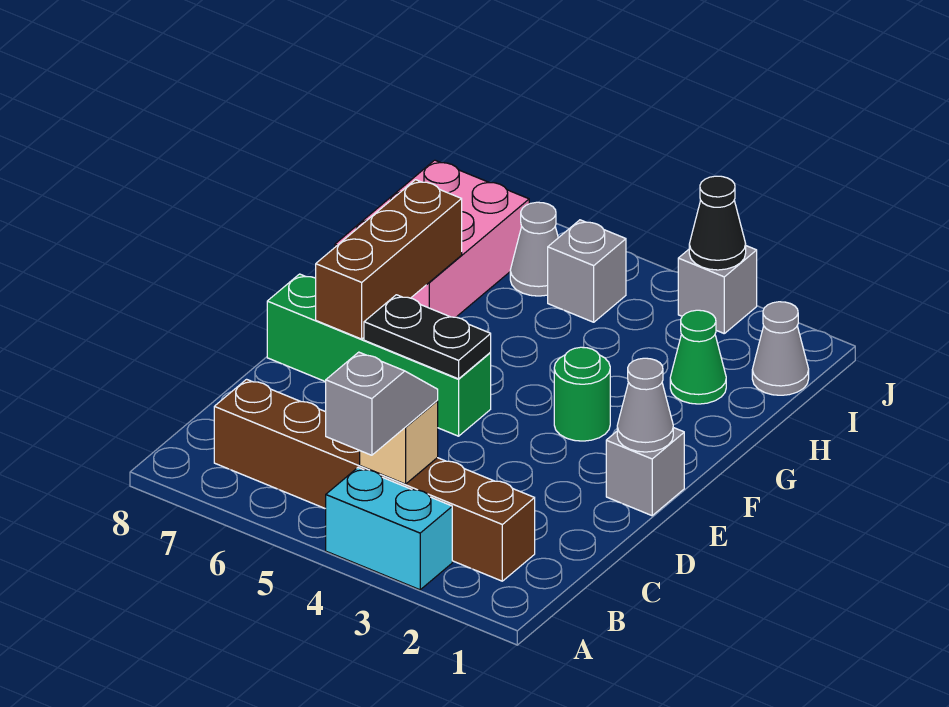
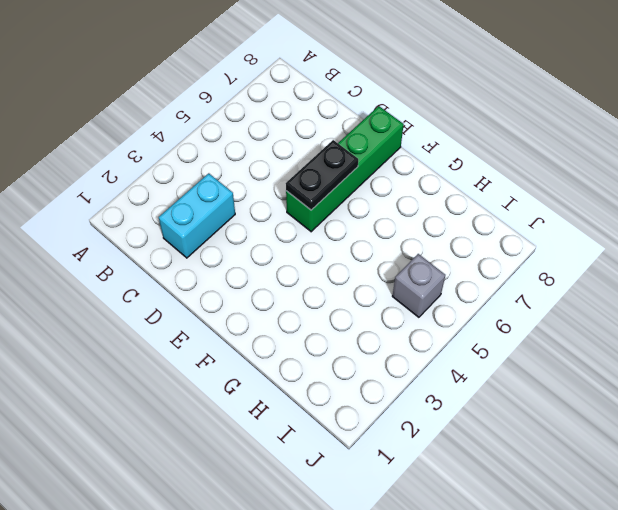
cyan brick C2:C3 level 1 -> cyan brick A3:A4 level 1
none -> brown brick B2:B7 level 1
none -> grey brick E1 level 1
none -> green round brick F3 level 1

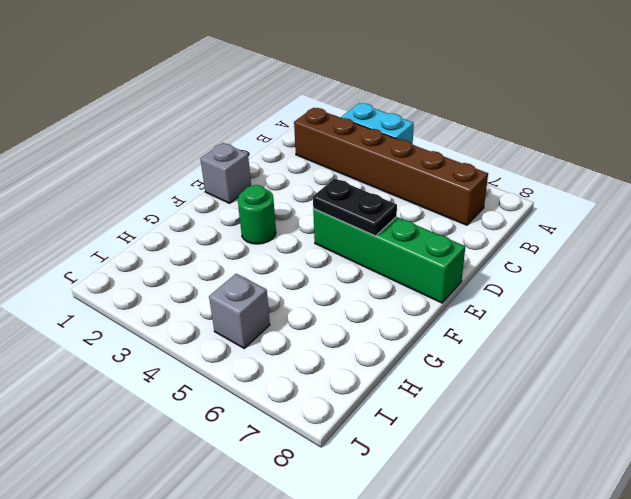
none -> pink brick G7:I8 level 1
none -> green cone H2 level 1
none -> grey cone I1 level 1

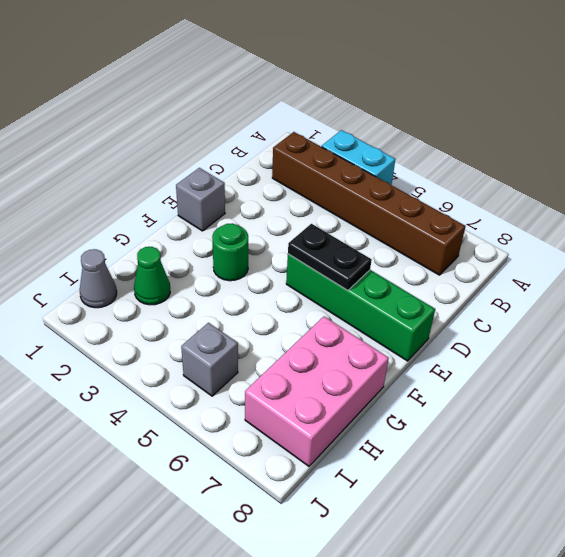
none -> grey cone I6 level 1
none -> grey brick J3 level 1
none -> tan brick B4 level 2

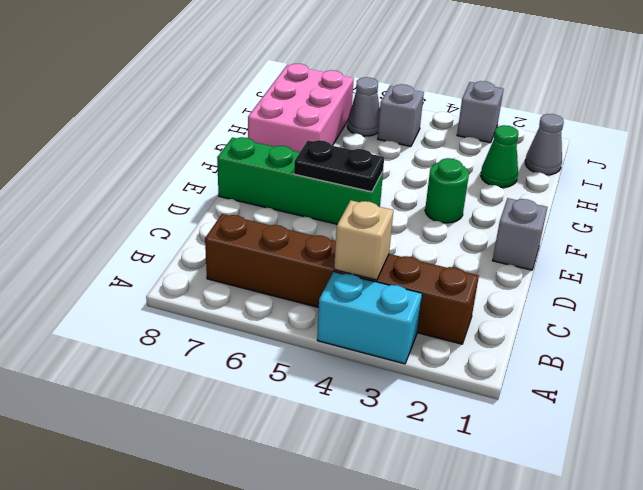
none -> grey cone E1 level 2
none -> brown brick E7:G7 level 2
none -> black cone J3 level 2

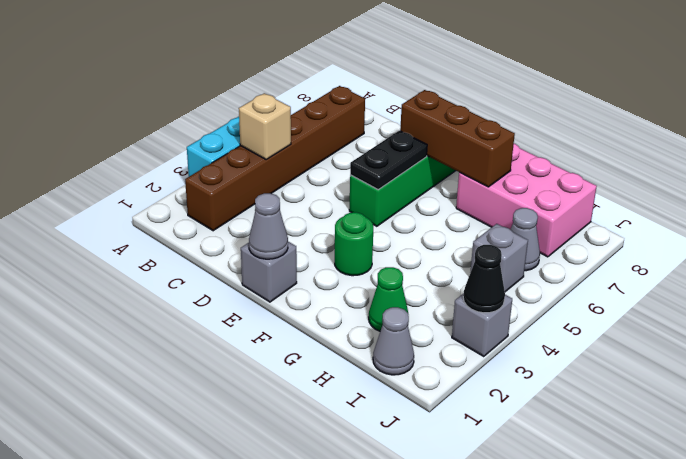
none -> grey slope A4:B4 level 3 top A

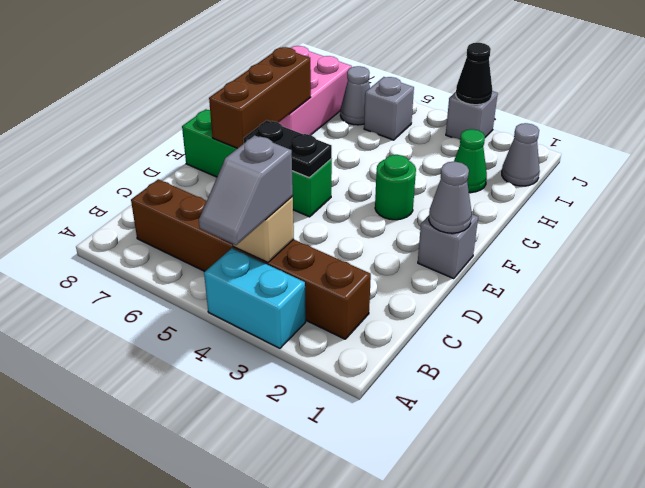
grey slope A4:B4 level 3 top B -> grey slope A4:B4 level 3 top A

